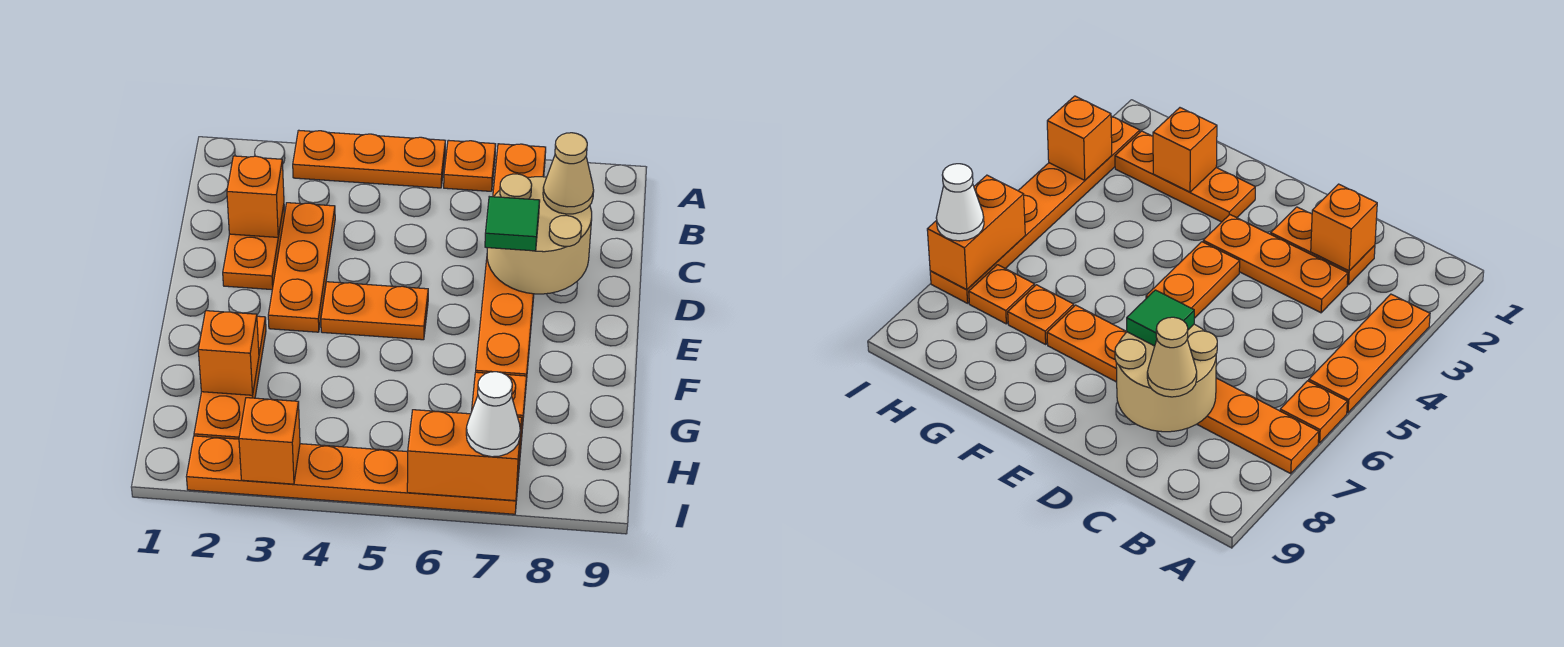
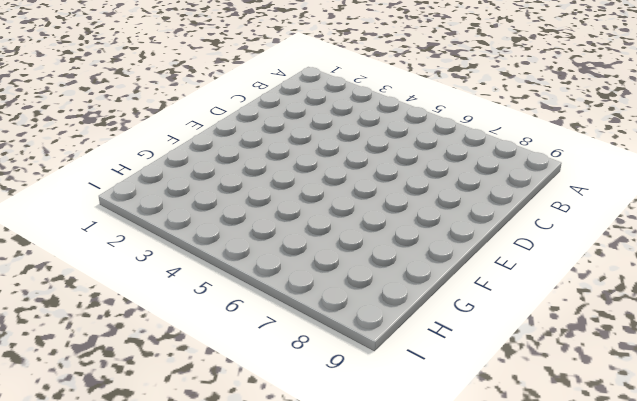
none -> orange plate A3:A5 level 1
none -> orange plate A6 level 1
none -> orange plate A7:F7 level 1

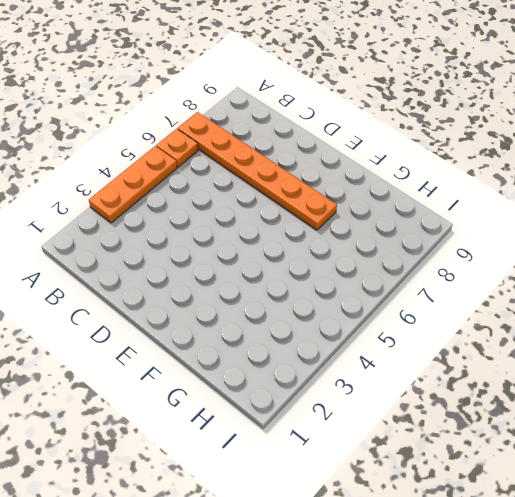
none -> orange plate C2:D2 level 1
none -> orange plate C3:E3 level 1
none -> orange plate E4:E5 level 1

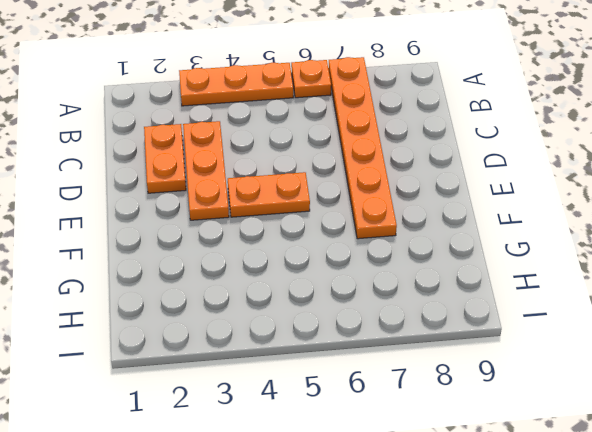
none -> orange plate F2:H2 level 1
none -> orange plate G7 level 1
none -> orange plate H7 level 1

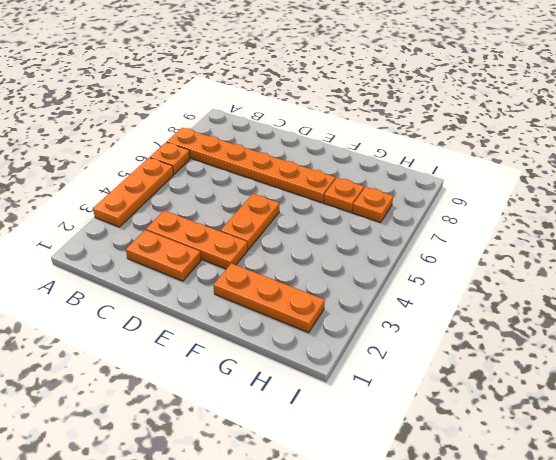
none -> orange plate I2:I7 level 1
none -> orange brick C2 level 2
none -> tan round brick C7:D8 level 2

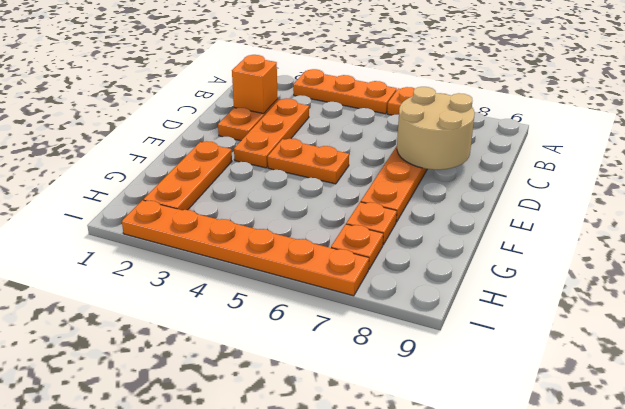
none -> orange brick G2 level 2
none -> orange brick I3 level 2
none -> orange brick I6:I7 level 2

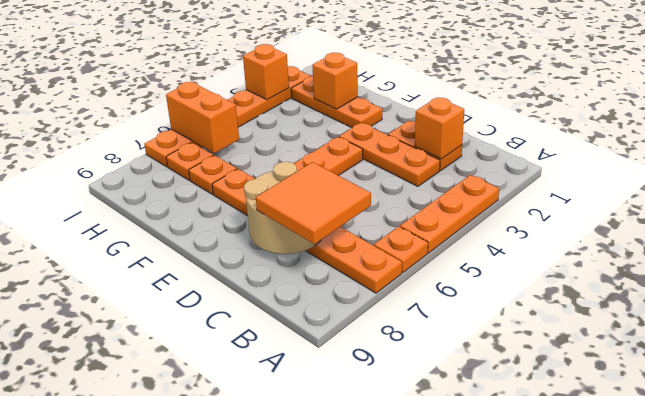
orange tile B7:C8 level 3 -> tan cone C8 level 3
orange brick H6:I6 level 2 -> orange brick I6:I7 level 2
none -> green tile D7 level 3
none -> white cone I7 level 3

